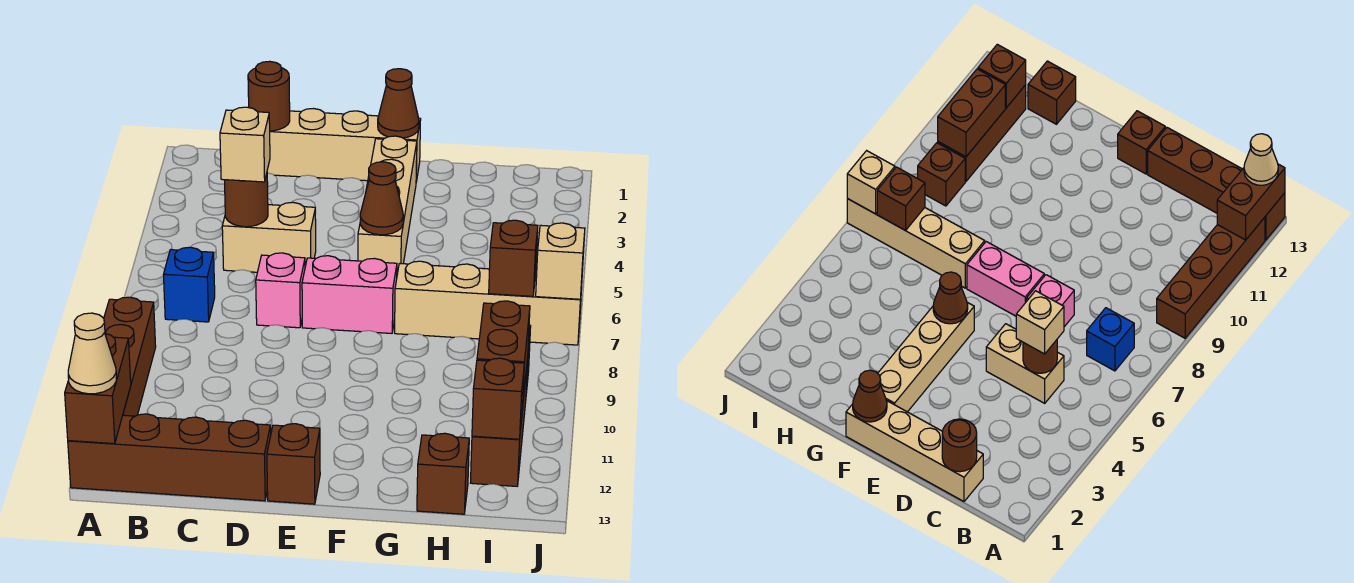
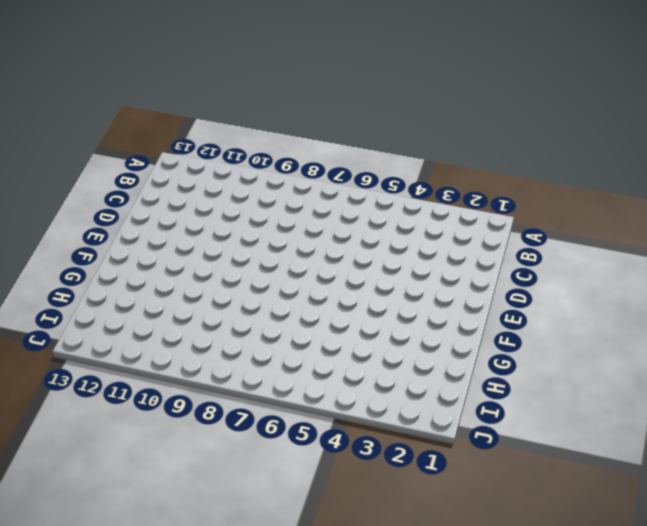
none -> brown brick A9:A12 level 1
none -> brown brick A13:D13 level 1
none -> blue brick B7 level 1

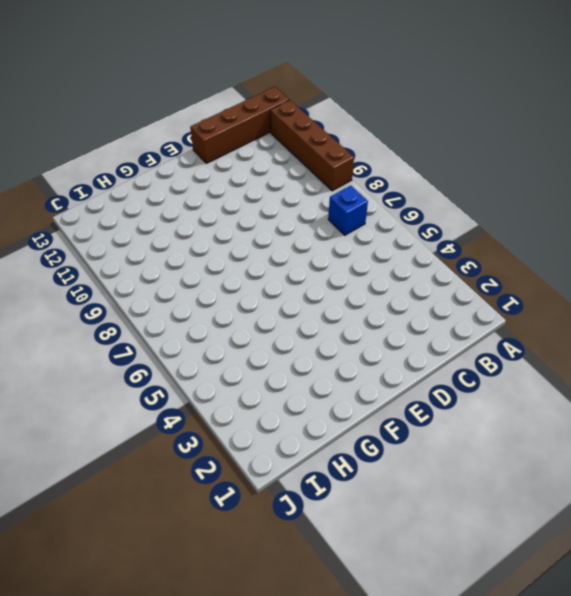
none -> tan brick C1:F1 level 1
none -> tan brick C5:D5 level 1
none -> pink brick D7 level 1

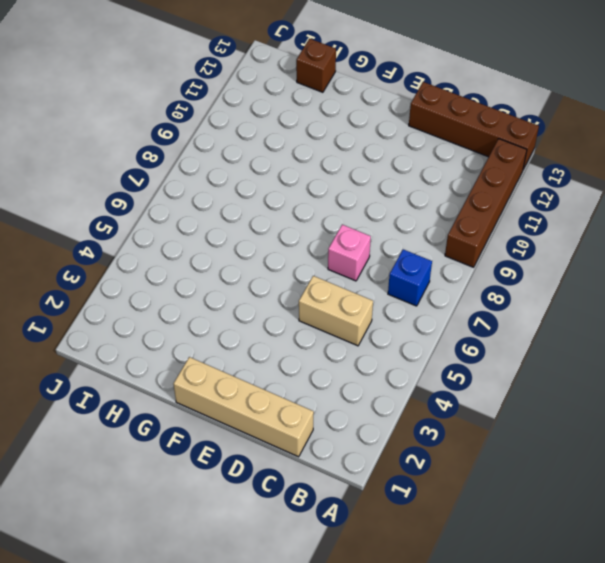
none -> pink brick E7:F7 level 1
none -> brown brick E13 level 1
none -> tan brick F2:F5 level 1

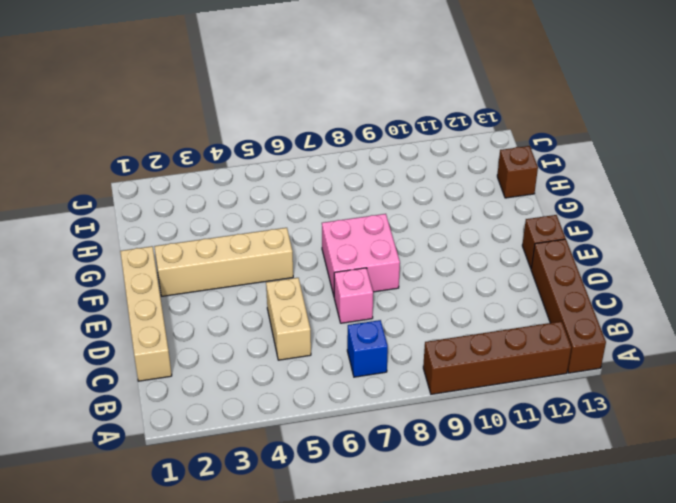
pink brick E7:F8 level 1 -> pink brick E7:F7 level 1
none -> tan brick G7:J7 level 1
none -> brown brick I9 level 1
none -> brown brick I10:I12 level 1

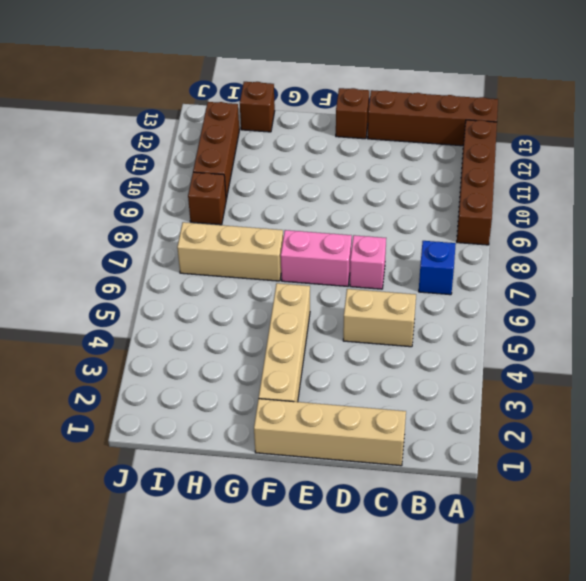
tan brick G7:I7 level 1 -> tan brick G7:J7 level 1
none -> brown brick A12:A13 level 2
none -> brown round brick C1 level 2
none -> brown round brick C5 level 2

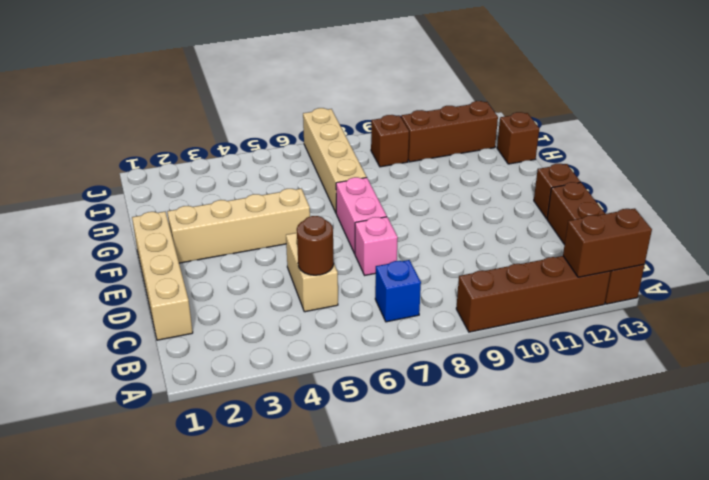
none -> brown round brick C1 level 2
none -> brown cone F1 level 2
none -> brown cone F5 level 2

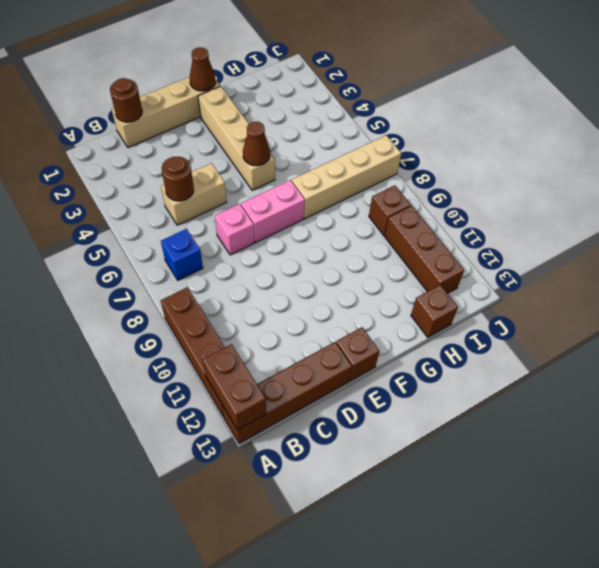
none -> brown brick I7 level 2
none -> brown brick I10:I11 level 2
none -> brown brick I12 level 2

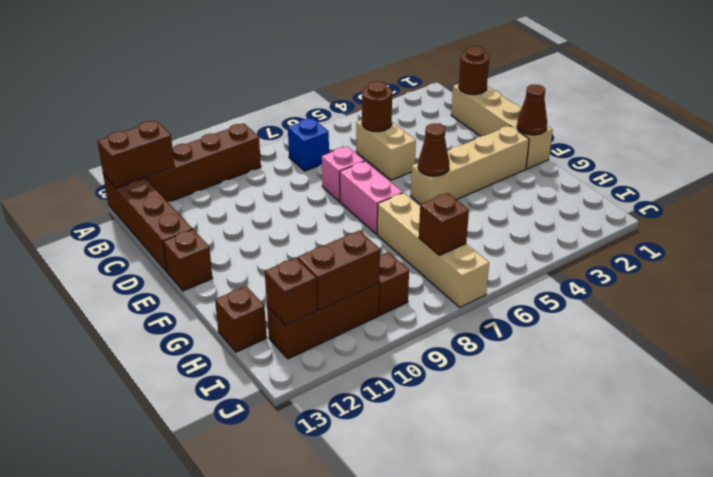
none -> tan brick J7 level 2
none -> tan cone A13 level 3
none -> tan brick C5 level 3

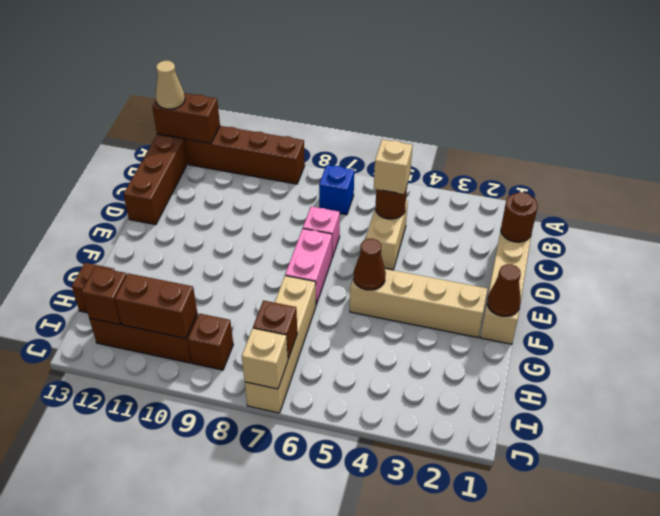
none -> brown brick E13 level 1

